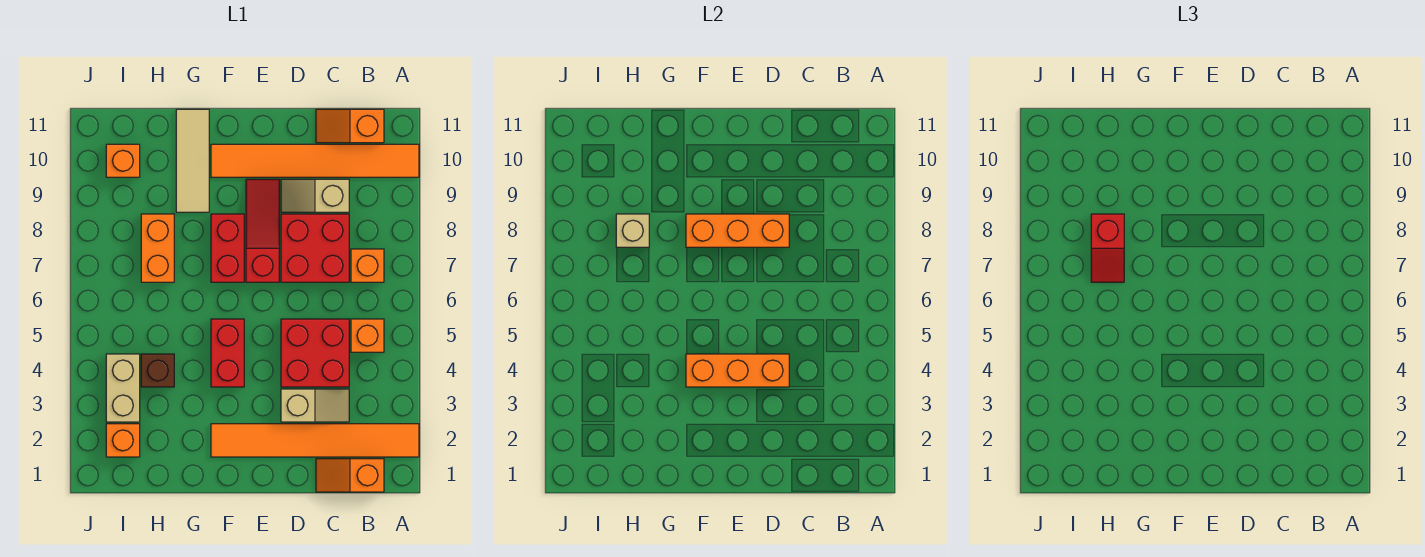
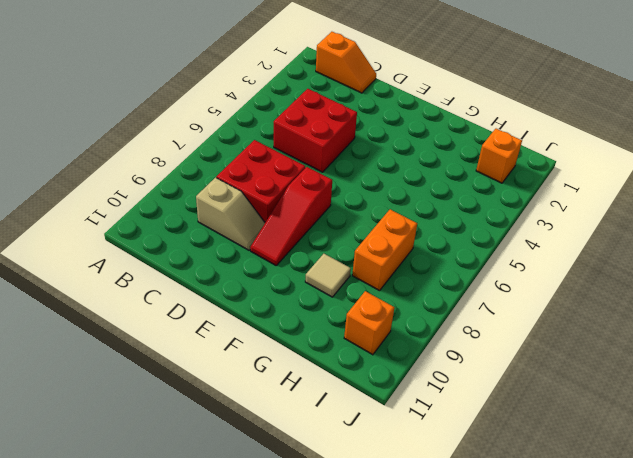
tan tile G9 level 1 -> tan tile G9:G11 level 1
none -> orange tile A2:F2 level 1
none -> orange tile A10:F10 level 1
none -> orange brick B5 level 1

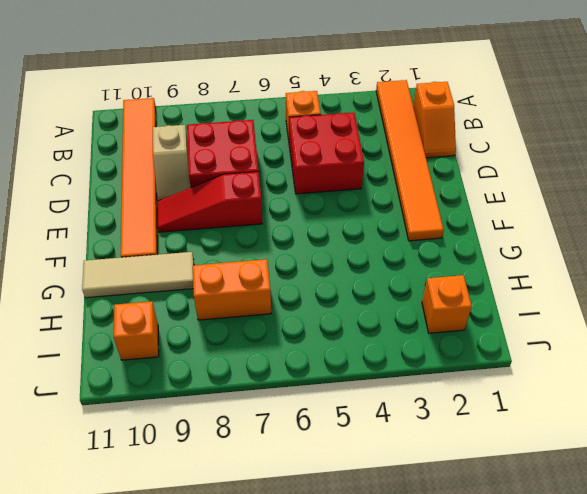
none -> orange brick B7 level 1
none -> orange slope B11:C11 level 1 top B
none -> tan slope C3:D3 level 1 top D

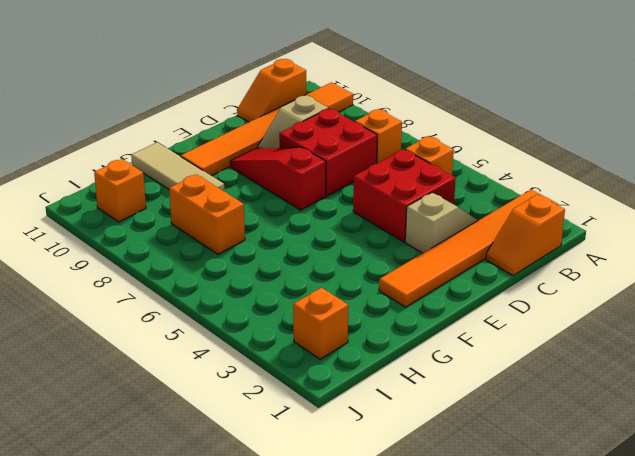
none -> red brick F4:F5 level 1
none -> red brick F7:F8 level 1
none -> brown brick H4 level 1

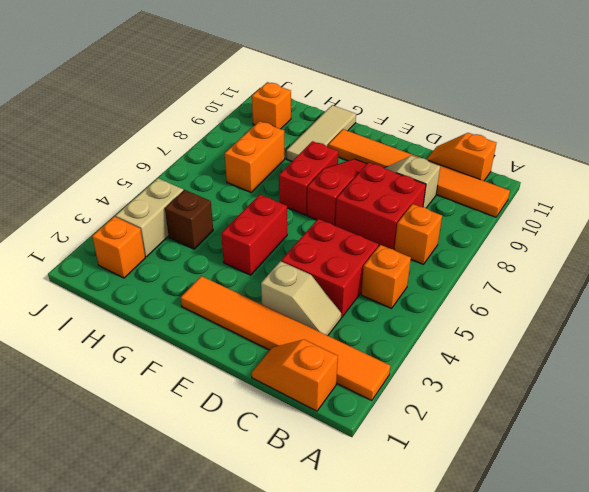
none -> orange brick D4:F4 level 2
none -> orange brick D8:F8 level 2
none -> tan brick H8 level 2

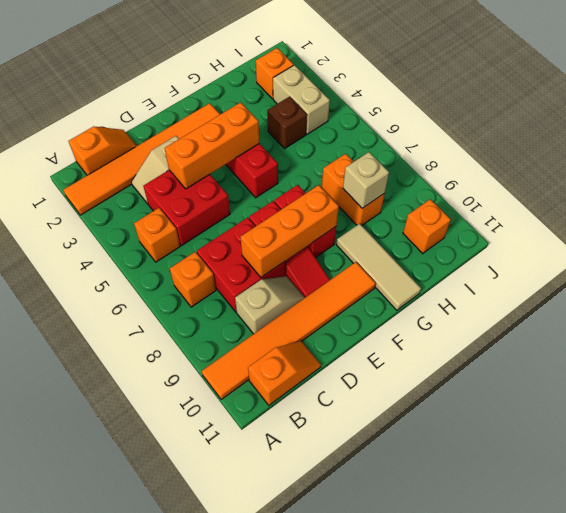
none -> red slope H7:H8 level 3 top 8

